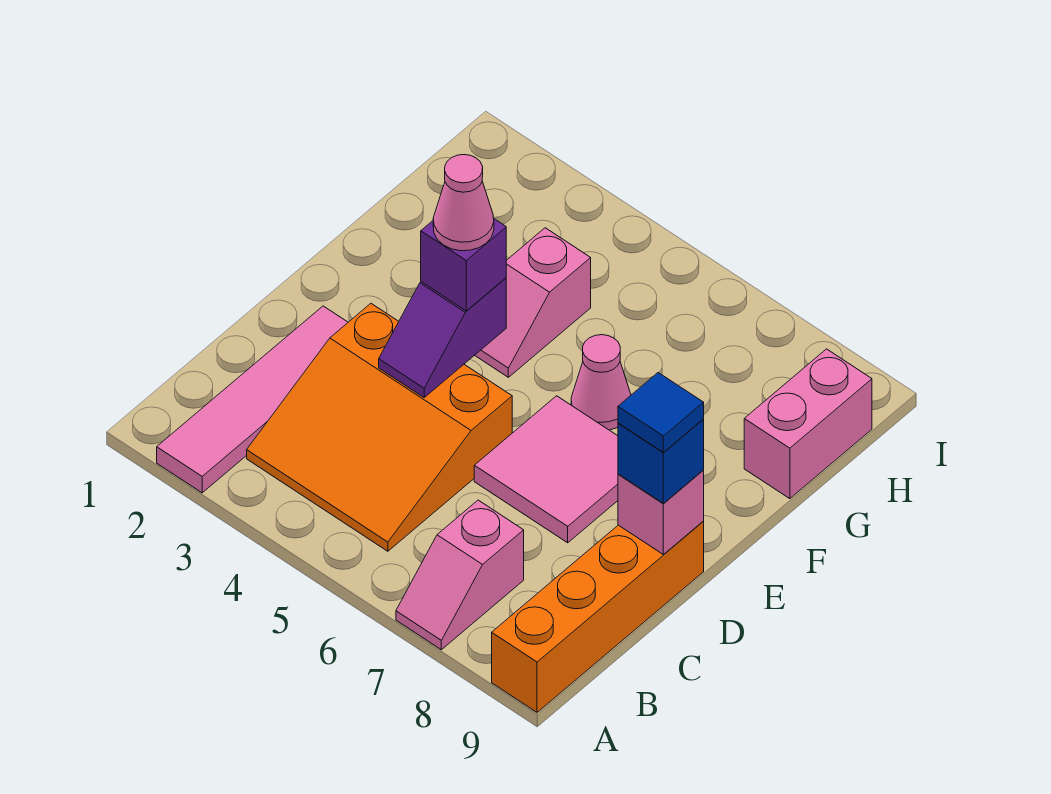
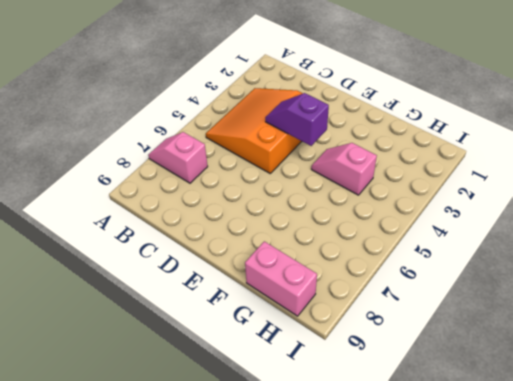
none -> pink tile A2:D2 level 1
none -> orange brick A9:D9 level 1
none -> pink tile D6:E7 level 1

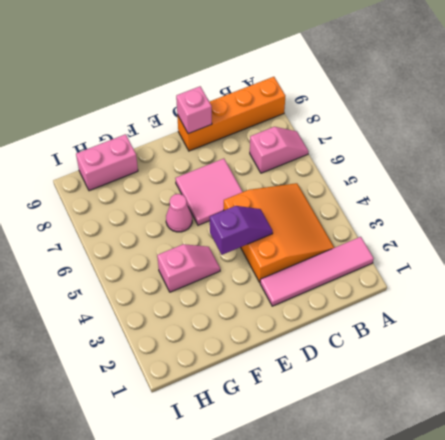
none -> blue brick D9 level 3
none -> purple brick E4 level 3
none -> blue tile D9 level 4

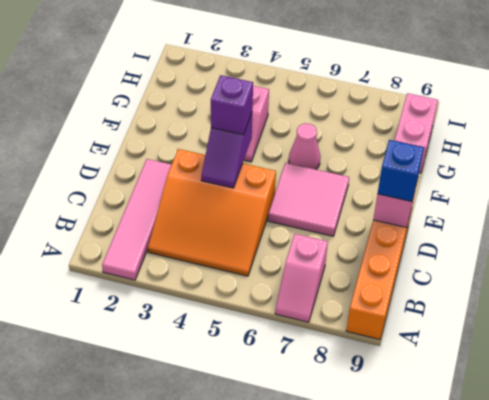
none -> blue tile D9 level 4
none -> pink cone E4 level 4

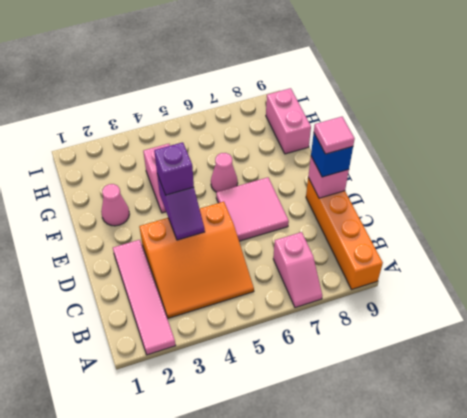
pink tile D9 level 4 -> blue tile D9 level 4
pink cone F2 level 1 -> pink cone E4 level 4

